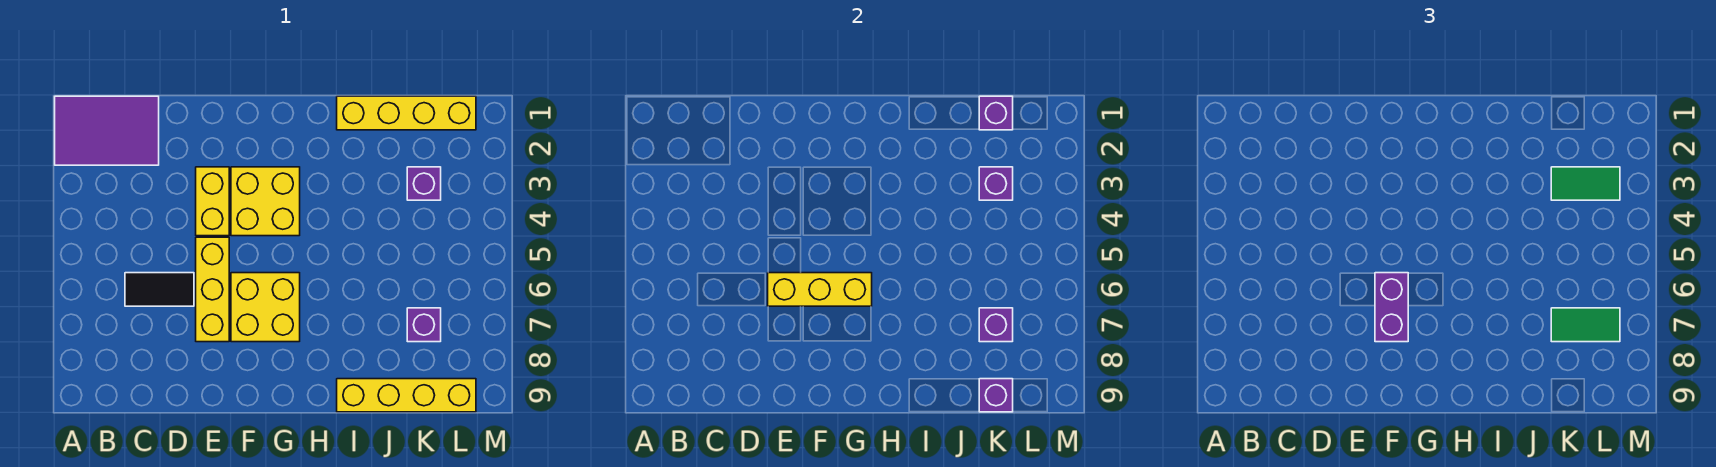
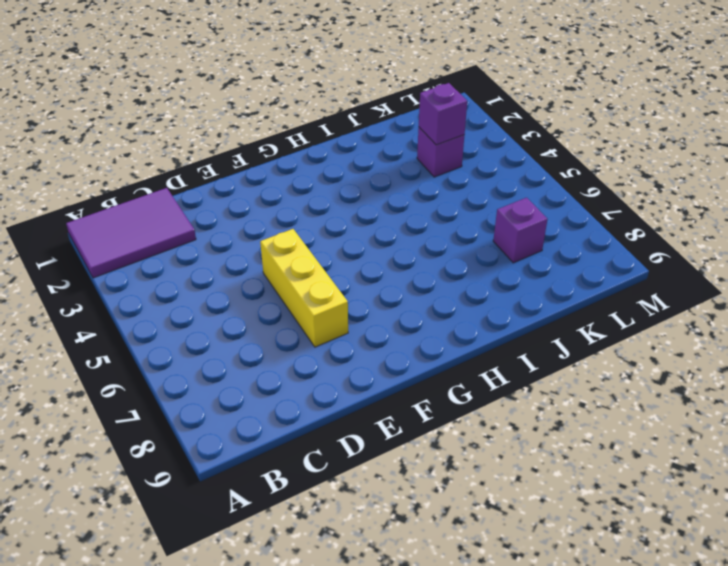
none -> black tile C6:D6 level 1
none -> yellow brick E3:E4 level 1
none -> yellow brick F3:G4 level 1

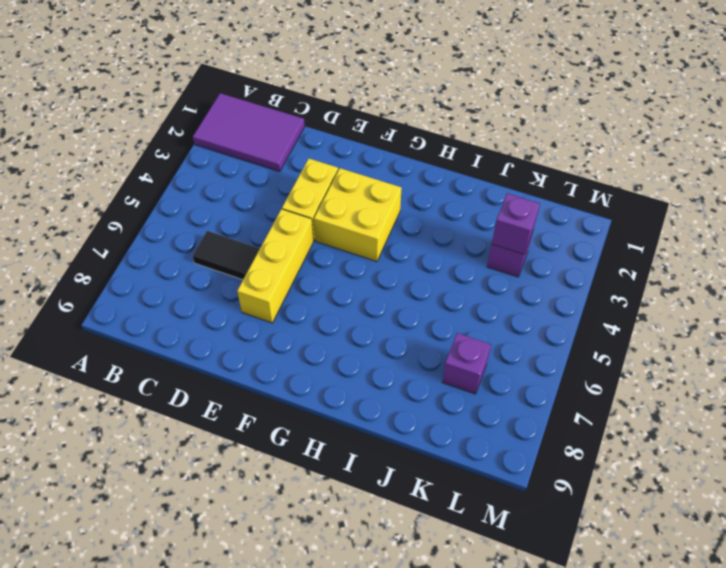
none -> yellow brick F6:G7 level 1
none -> yellow brick I1:L1 level 1
none -> yellow brick I9:L9 level 1

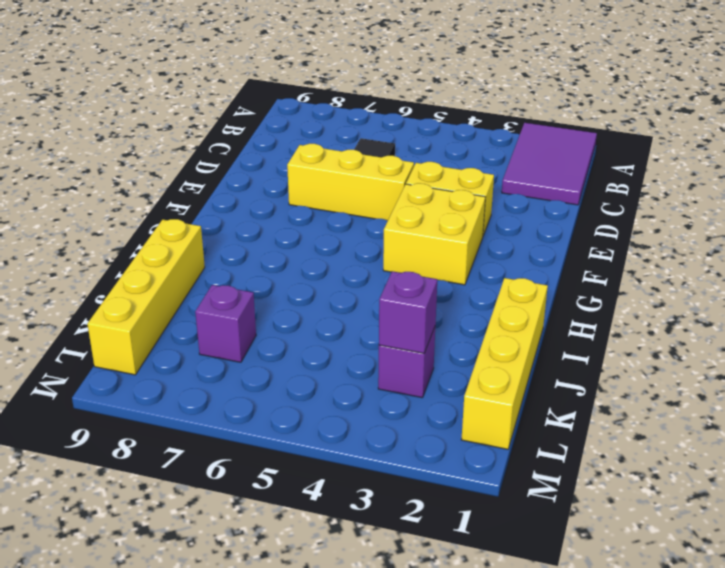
none -> yellow brick F6:G7 level 1
none -> yellow brick E6:G6 level 2
none -> purple brick K1 level 2

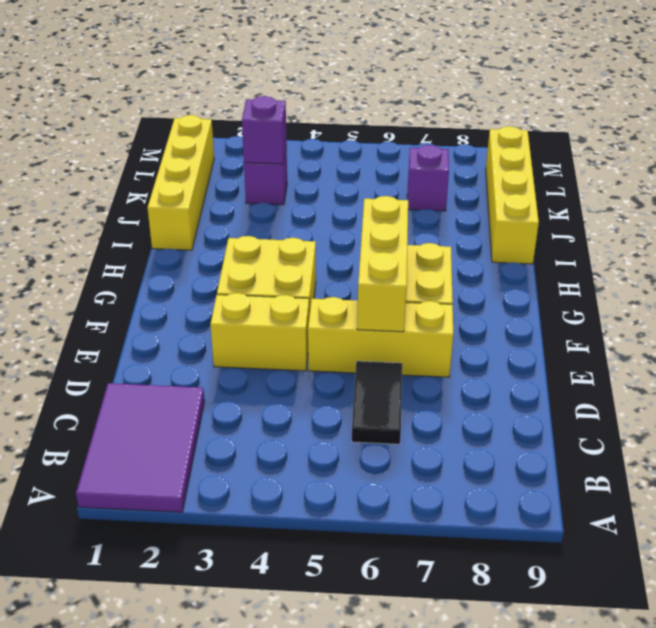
none -> purple brick K1 level 2
none -> purple brick K7 level 2
none -> purple brick K9 level 2

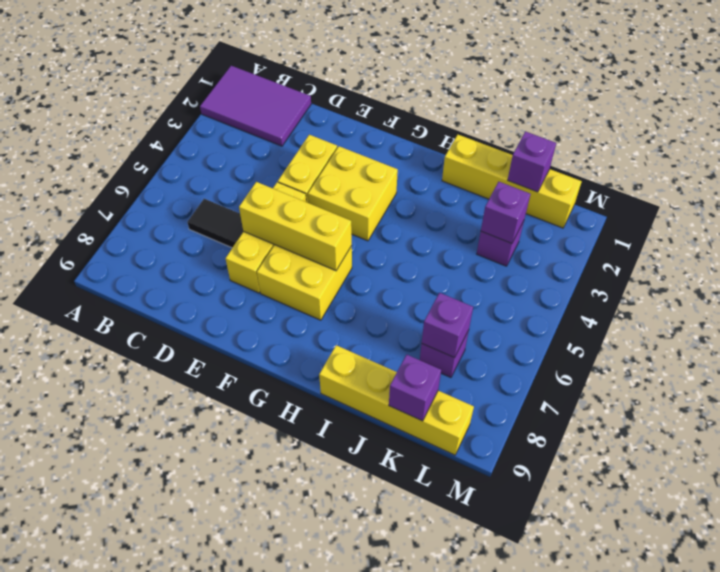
none -> purple brick F6:F7 level 3
none -> green tile K3:L3 level 3
none -> green tile K7:L7 level 3

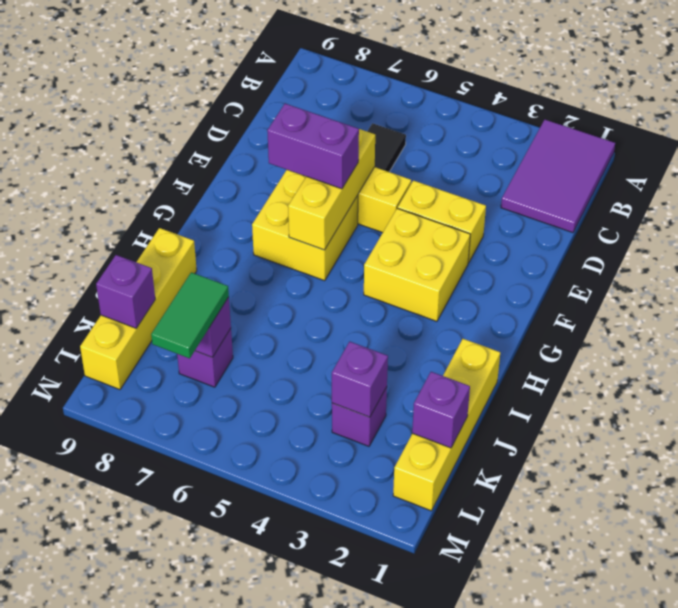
none -> green tile K3:L3 level 3

